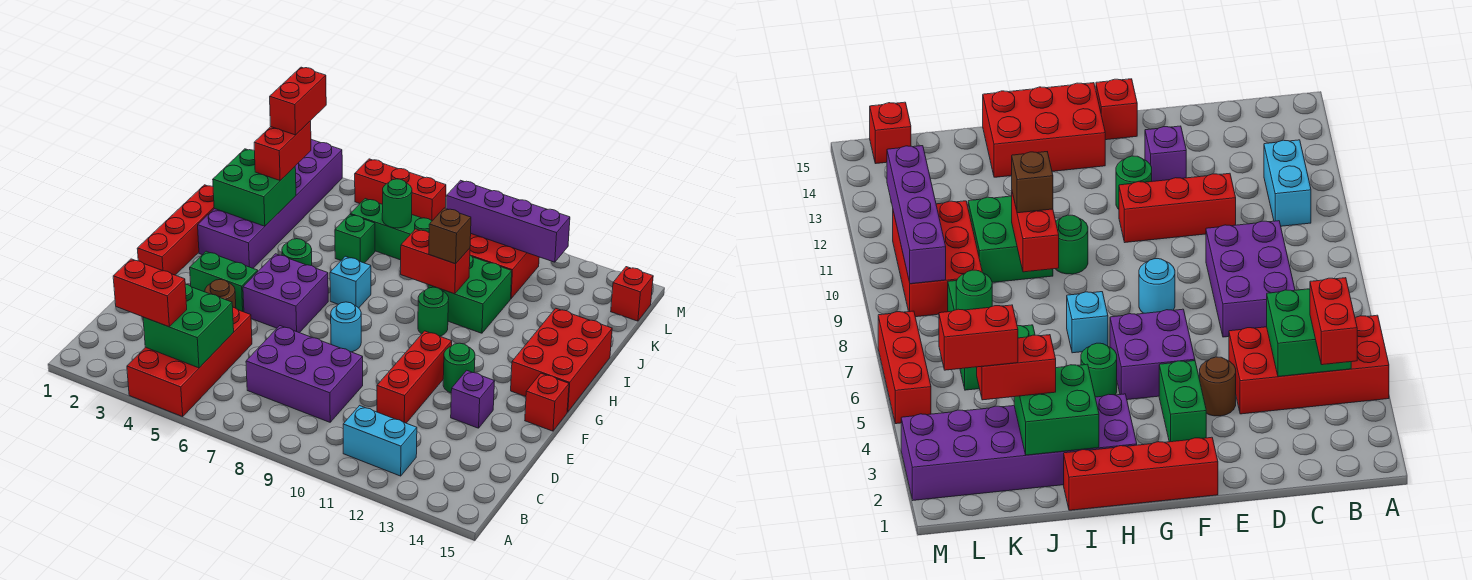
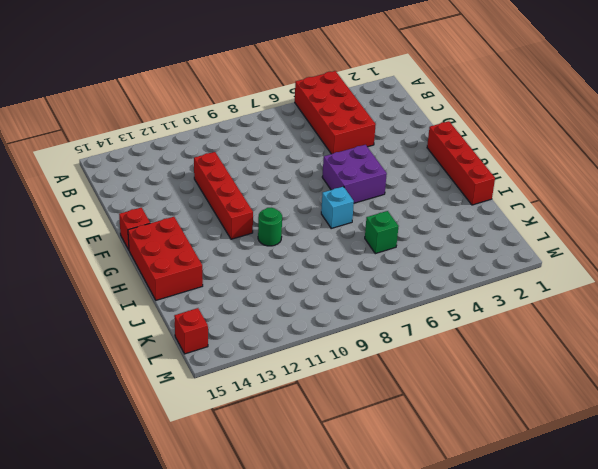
red brick D11:G11 level 1 -> red brick D11:F11 level 1
none -> cyan brick B11:B12 level 1
none -> purple brick C7:D9 level 1
none -> brown round brick E4 level 1
none -> purple brick E13 level 1

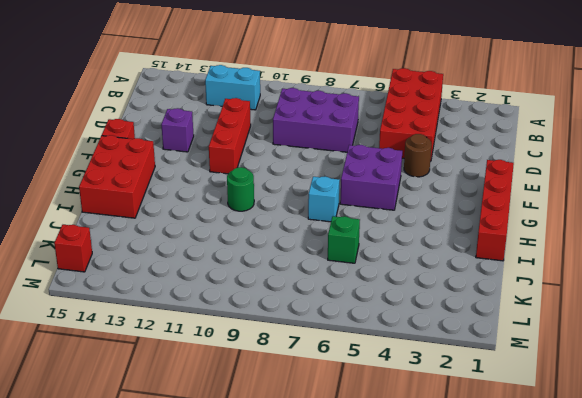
none -> green brick F3:F4 level 1
none -> cyan round brick F8 level 1
none -> green round brick F12 level 1
none -> purple brick H2:M3 level 1

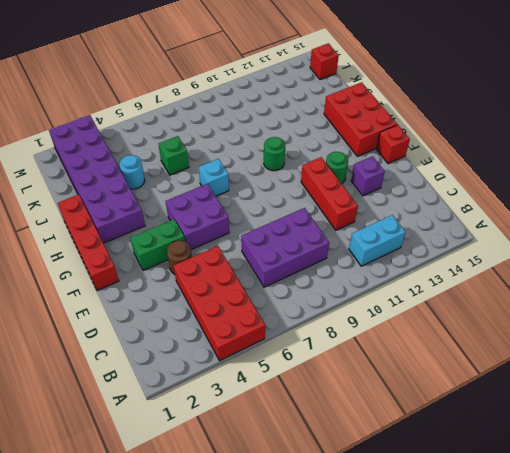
cyan round brick J4 level 1 -> cyan round brick F8 level 1
none -> green round brick H5 level 1
none -> green brick I10:J11 level 1
none -> green brick K6:K8 level 1
none -> red brick K9:L11 level 1

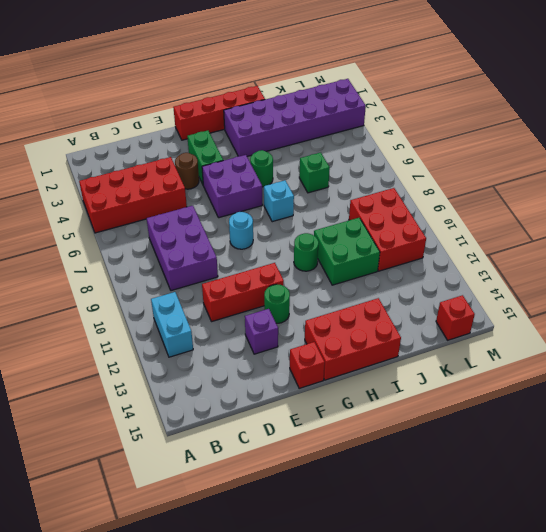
none -> green brick K6:K8 level 1
none -> red brick M5:M7 level 1
none -> green brick B4:C5 level 2
none -> green brick I2:J3 level 2

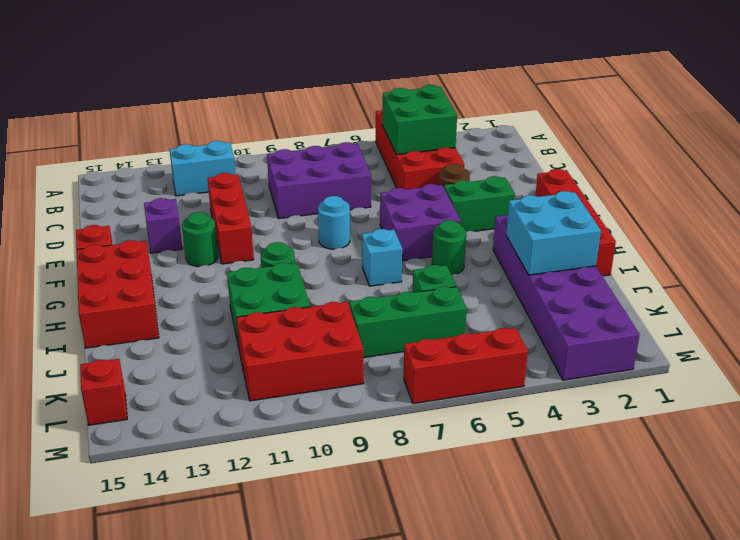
cyan brick I2:J3 level 2 -> green brick I2:J3 level 2
none -> red brick I9:I10 level 2
none -> green round brick K7 level 2
none -> purple brick L9:L12 level 2
none -> red brick B3:B4 level 3

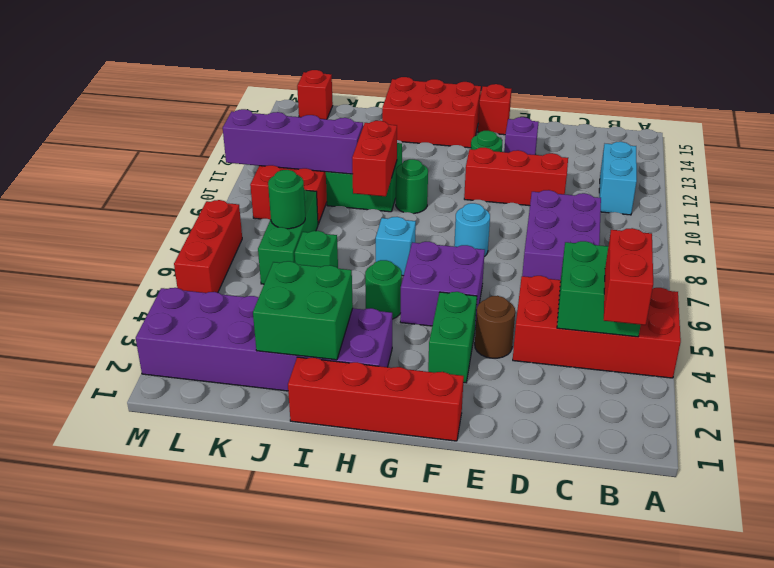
purple brick J10:M10 level 2 -> purple brick L9:L12 level 2
none -> brown brick I10 level 3
none -> red brick J3:K3 level 3
none -> red brick K3:L3 level 4

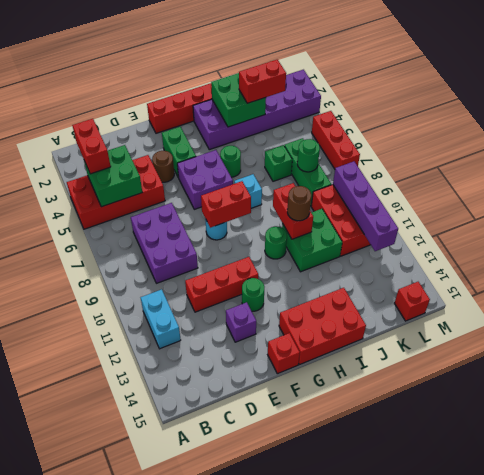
red brick F8:G8 level 2 -> red brick K3:L3 level 4
brown round brick I10 level 3 -> brown brick I10 level 3

